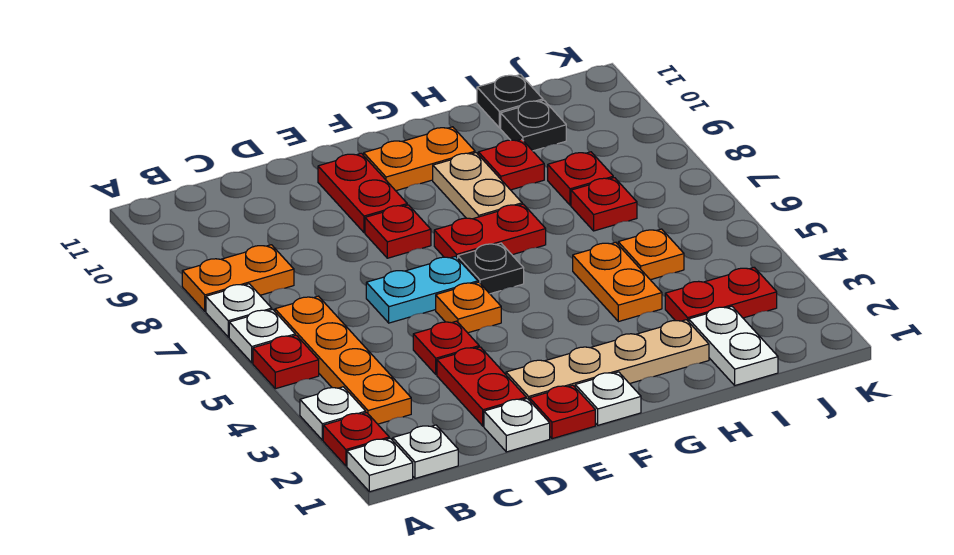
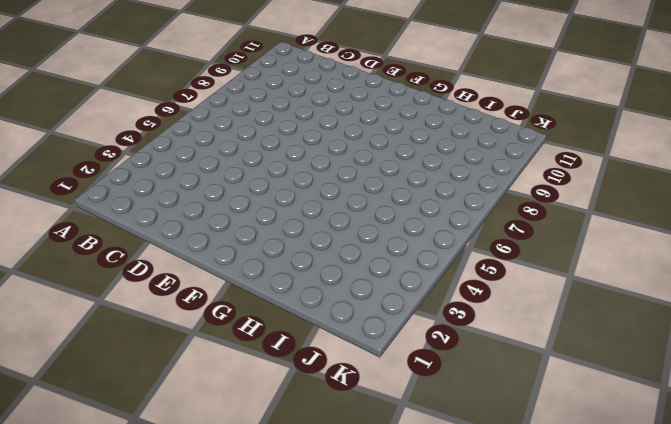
none -> white plate A1 level 1
none -> red plate A2 level 1
none -> white plate A3 level 1
none -> red plate A5 level 1

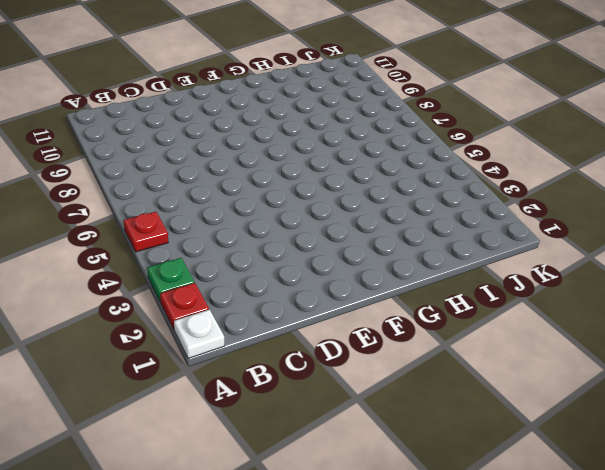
green plate A3 level 1 -> white plate A3 level 1
none -> white plate A6 level 1
none -> white plate A7 level 1
none -> orange plate A8:B8 level 1
none -> white plate B1 level 1

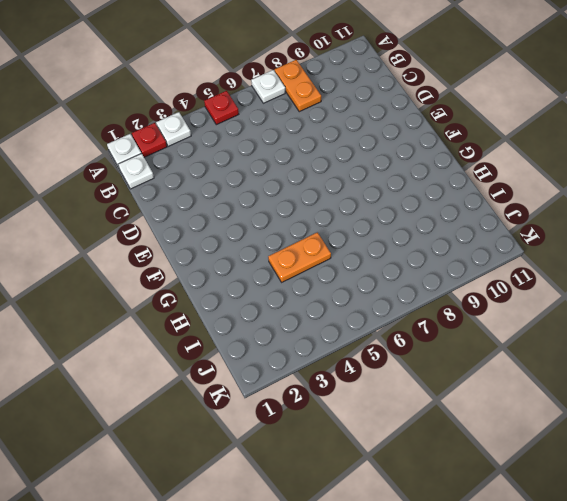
none -> white plate A6 level 1
none -> orange plate B3:B6 level 1
none -> white plate D1 level 1
none -> red plate D2:D3 level 1

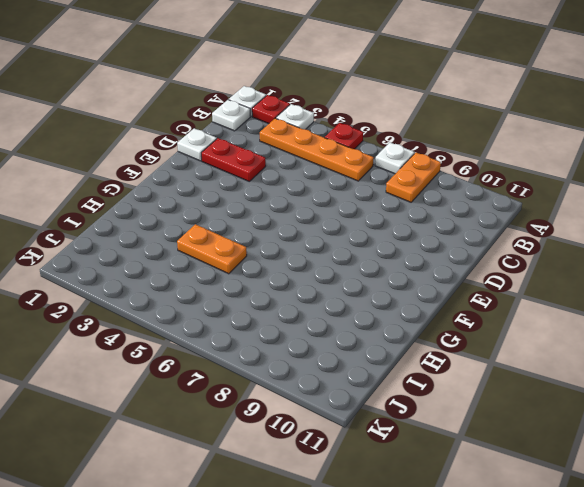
none -> white plate A6 level 1
none -> red plate D4 level 1
none -> cyan plate D6:E6 level 1
none -> red plate E1 level 1

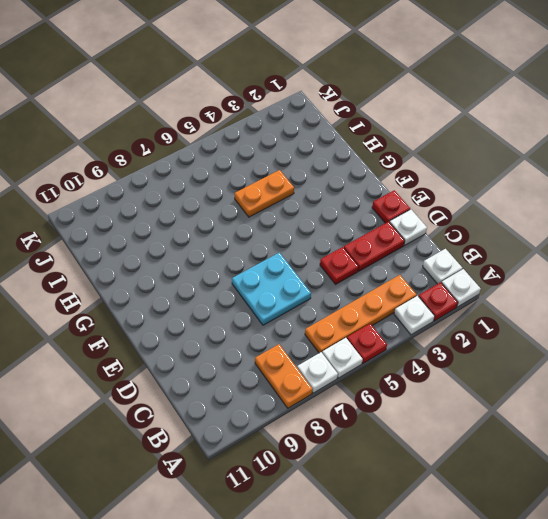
cyan plate D6:E7 level 1 -> cyan plate D6:E6 level 1
none -> tan plate E2:H2 level 1
none -> orange plate E5 level 1
none -> red plate E8 level 1
none -> red plate E9:E10 level 1

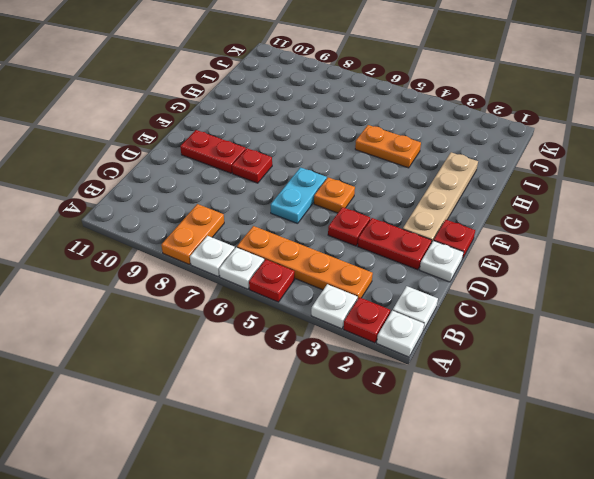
none -> white plate F1 level 1
none -> black plate F6 level 1
none -> red plate F7:G7 level 1
none -> orange plate F10:G10 level 1

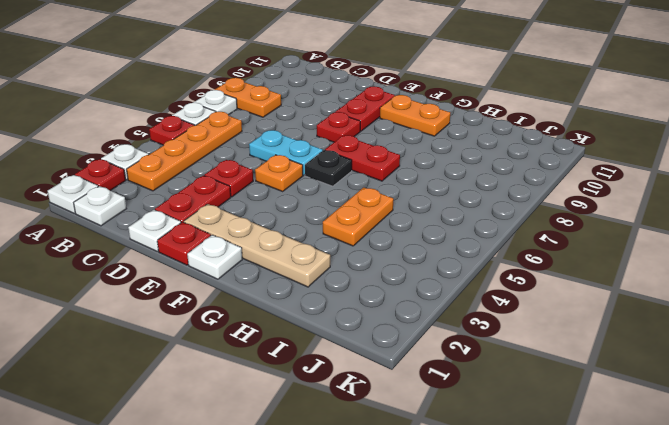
none -> tan plate G8:G9 level 1
none -> red plate H9 level 1
none -> white plate I1:I2 level 1
none -> red plate I3:J3 level 1

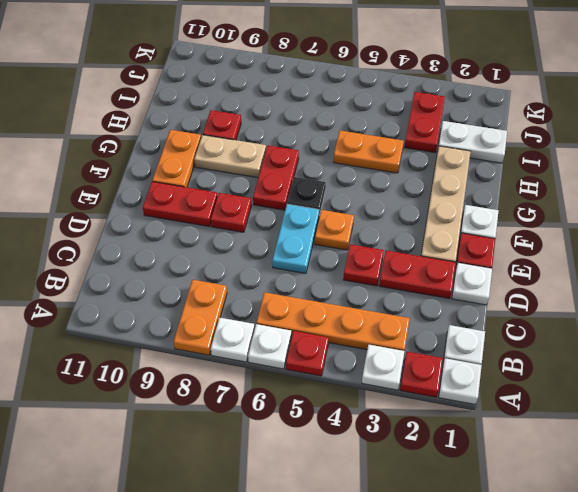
none -> orange plate I5 level 1
none -> red plate I7 level 1
none -> red plate I8 level 1
none -> black plate I10 level 1

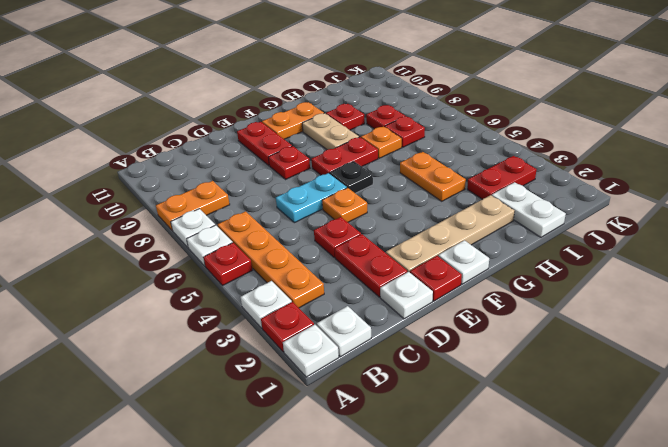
orange plate H7 level 1 -> orange plate I5 level 1
none -> black plate I10 level 1
none -> black plate I11 level 1

